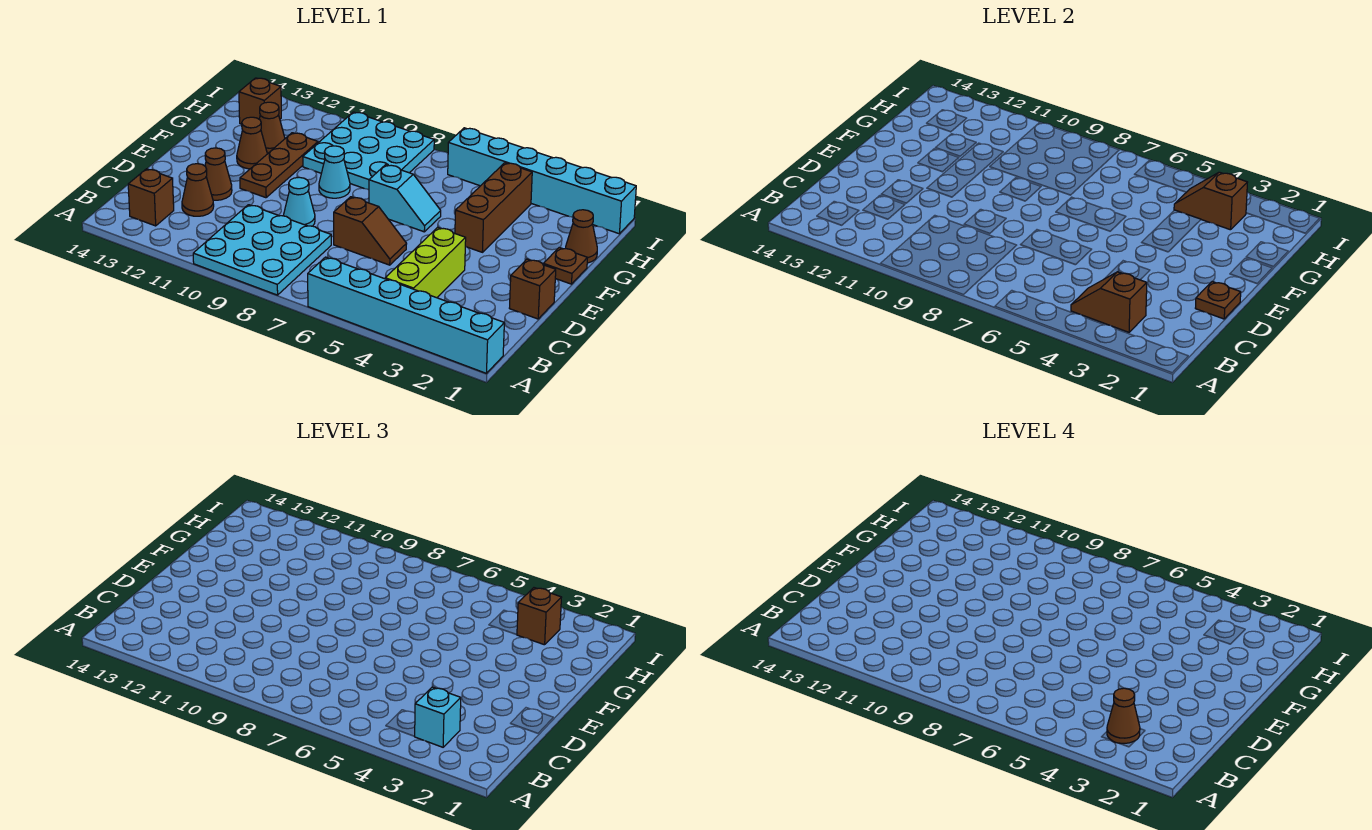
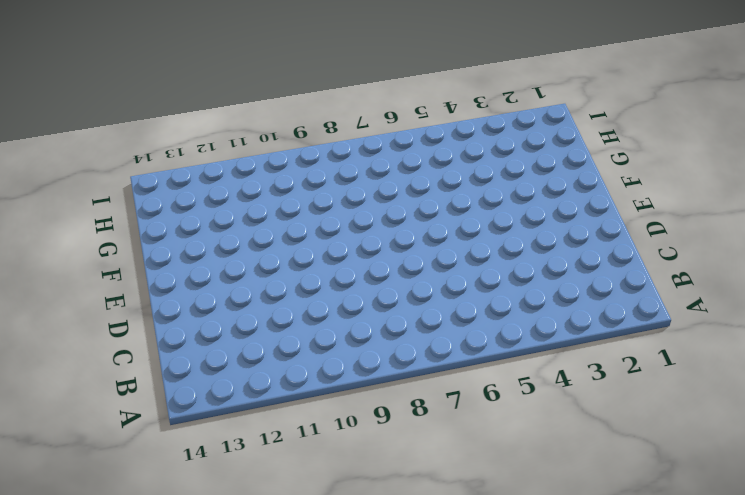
none -> cyan brick A1:A6 level 1
none -> cyan plate A8:C10 level 1
none -> lime brick B4:D4 level 1

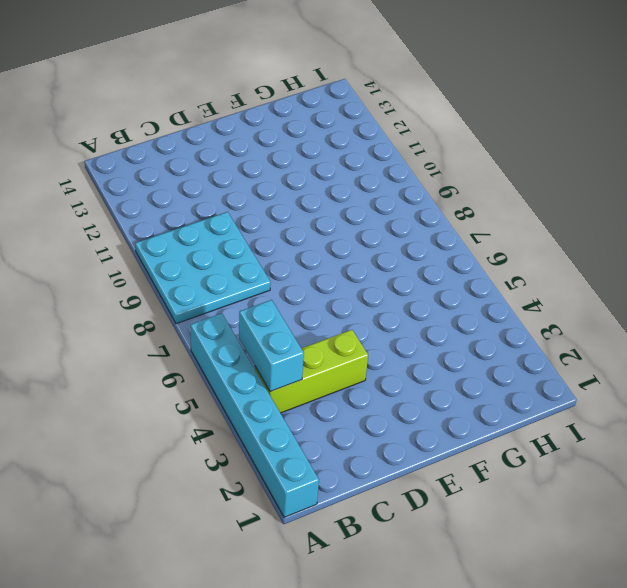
cyan brick B4:B5 level 2 -> brown slope B3:B4 level 2 top 3
none -> brown brick B13 level 1
none -> brown cone C12 level 1
none -> brown brick D1 level 1

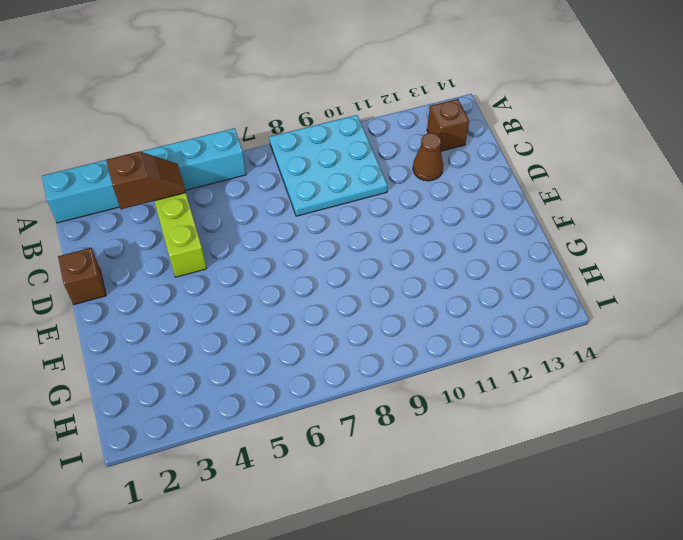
none -> brown slope D6:D7 level 1 top 7
none -> cyan cone D9 level 1
none -> brown cone D12 level 1

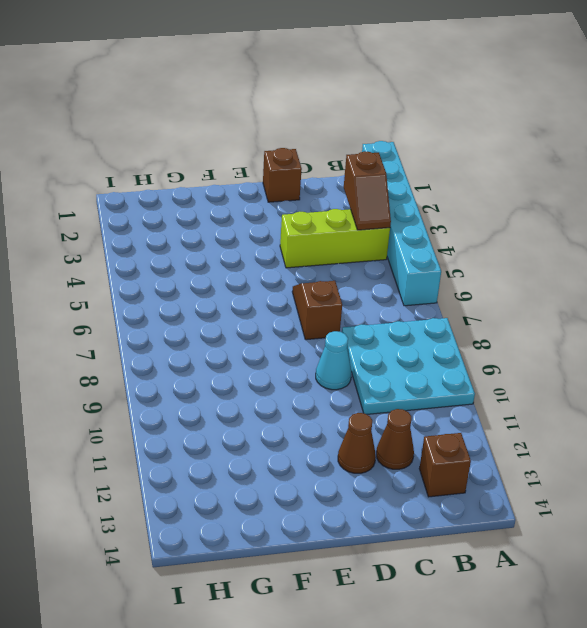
none -> brown plate E11:G11 level 1
none -> brown plate F1 level 1
none -> brown brick F4:H4 level 1

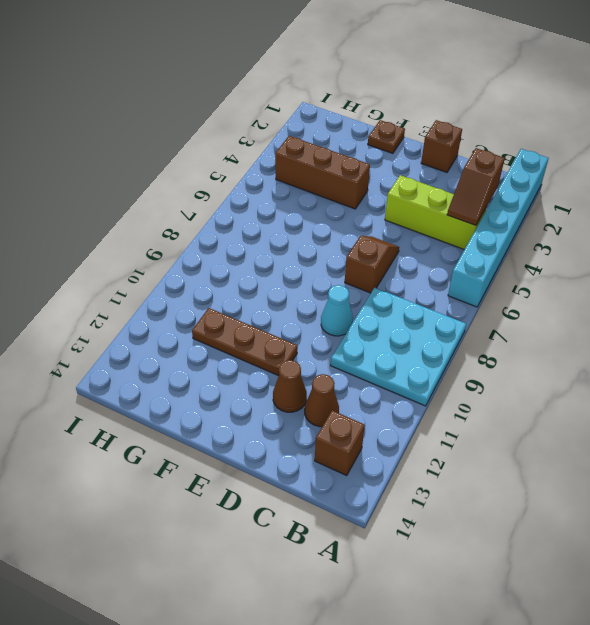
none -> cyan slope F6:F7 level 1 top 7
none -> cyan cone F9 level 1
none -> brown cone F12 level 1

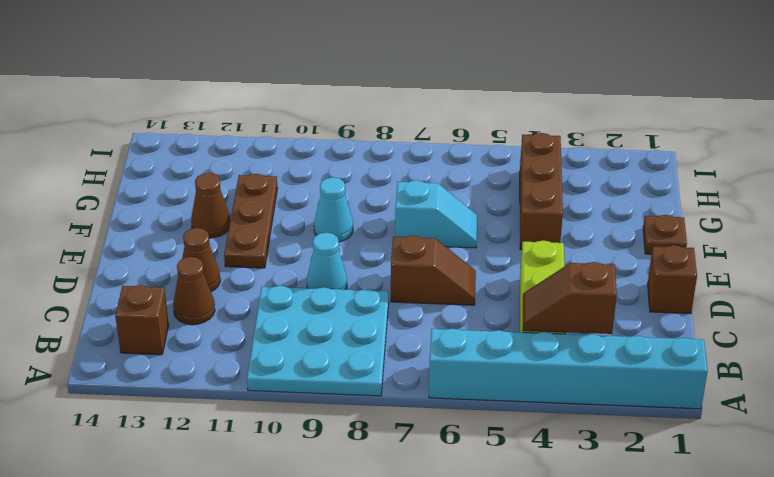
none -> brown cone G1 level 1
none -> cyan plate G8:I10 level 1
none -> brown cone G12 level 1

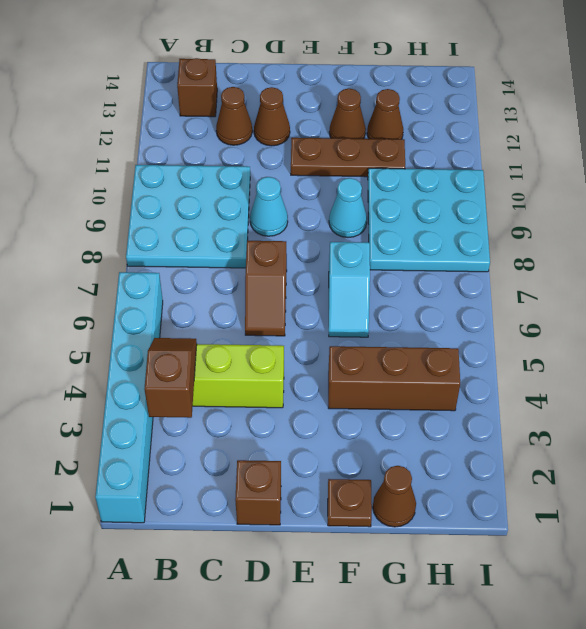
none -> brown brick H13 level 1
none -> cyan brick I1:I6 level 1
none -> brown plate D1 level 2

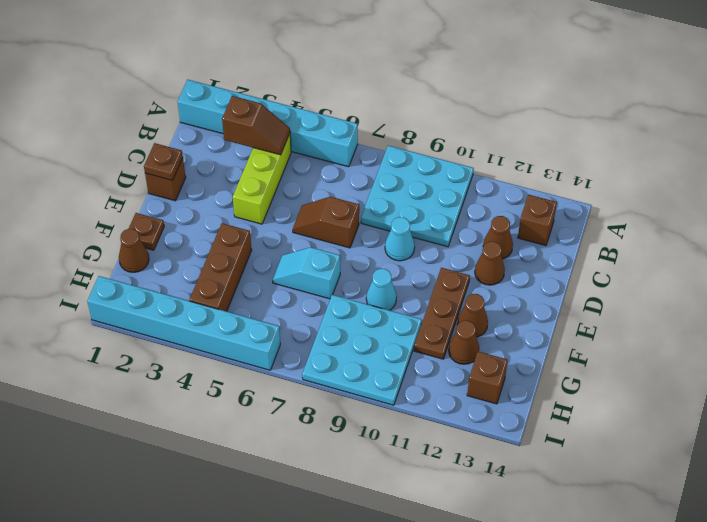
none -> brown slope H3:H4 level 2 top 3
none -> cyan brick B3 level 3
none -> brown brick H3 level 3

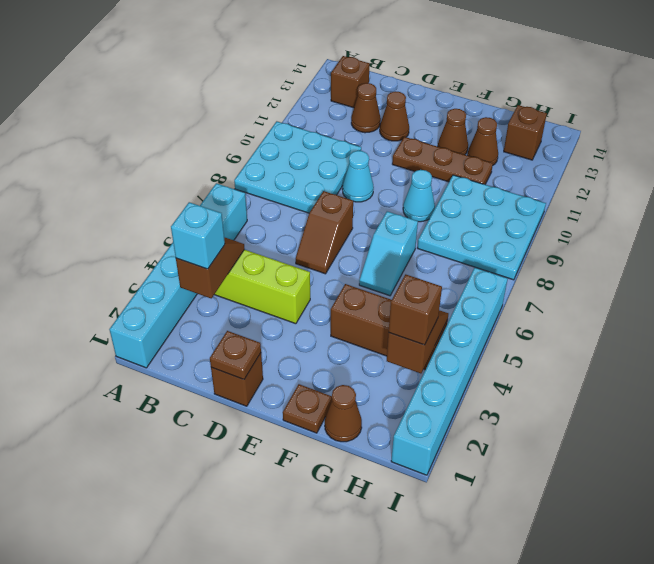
none -> brown cone B3 level 4

